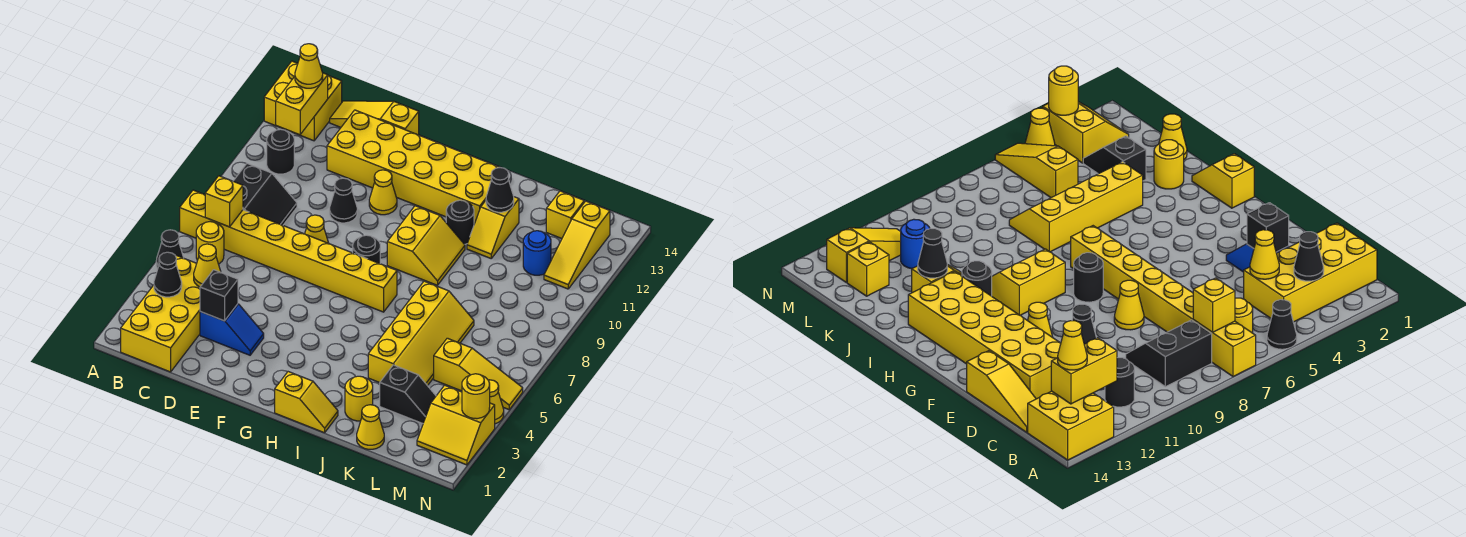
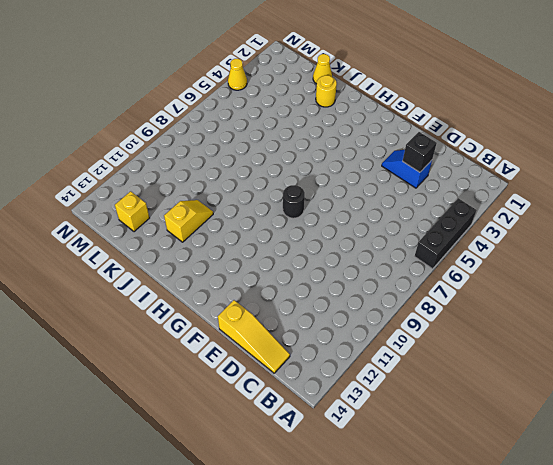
black brick A4:A6 level 1 -> black cone A5 level 1
none -> yellow brick A7:H7 level 1
none -> yellow brick A13:B14 level 1
none -> yellow brick B1:C4 level 1
none -> yellow round brick B6 level 1

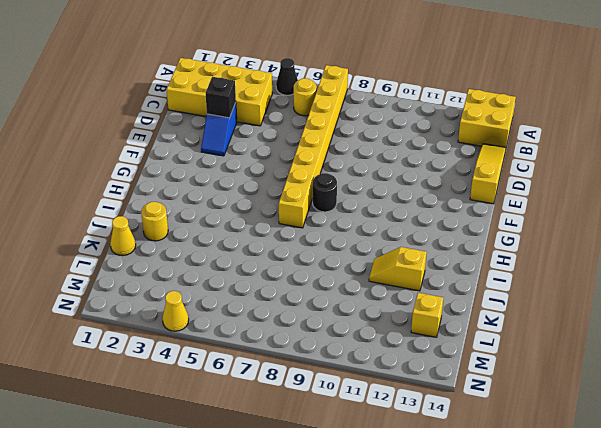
none -> black slope B8:C9 level 1 top B
none -> black round brick B11 level 1
none -> yellow brick D12:I13 level 1
none -> yellow cone E8 level 1

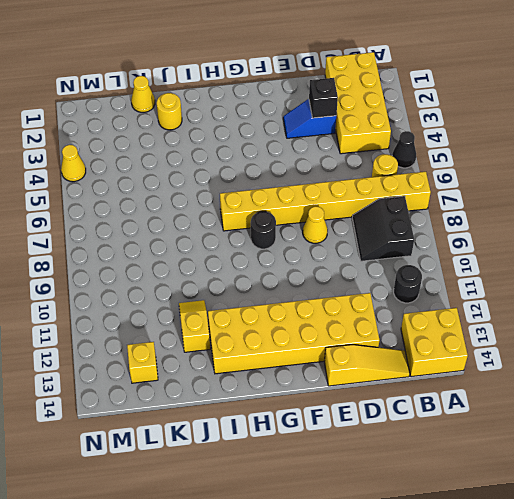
none -> black cone E10 level 1
none -> yellow cone F11 level 1
none -> yellow slope H1:I1 level 1 top H
none -> yellow slope H9:I10 level 1 top H

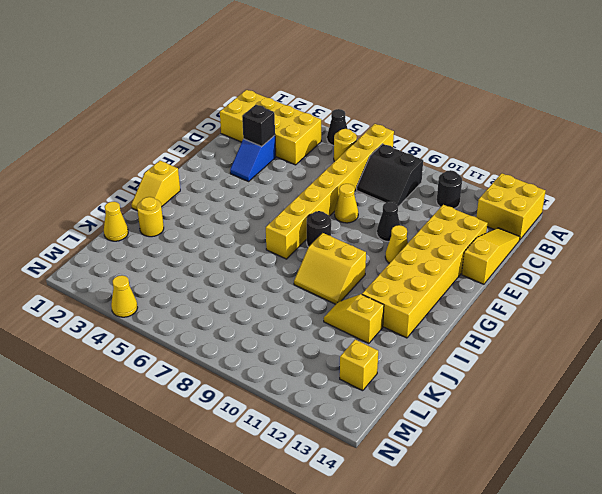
none -> black round brick I11 level 1
none -> yellow slope J4:K7 level 1 top J
none -> black slope K3:L3 level 1 top K
none -> yellow slope L5:N5 level 1 top L

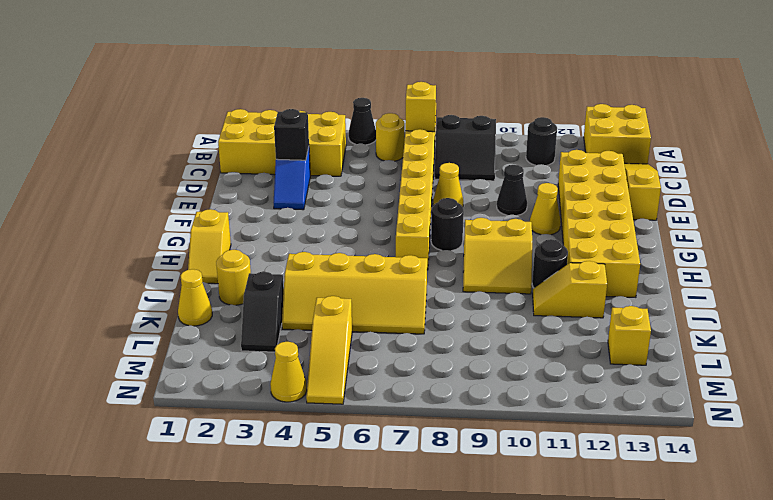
none -> blue round brick L11 level 1
none -> yellow slope M2:N3 level 1 top 3
none -> yellow slope M11:M13 level 1 top 13
none -> black cone B3 level 2

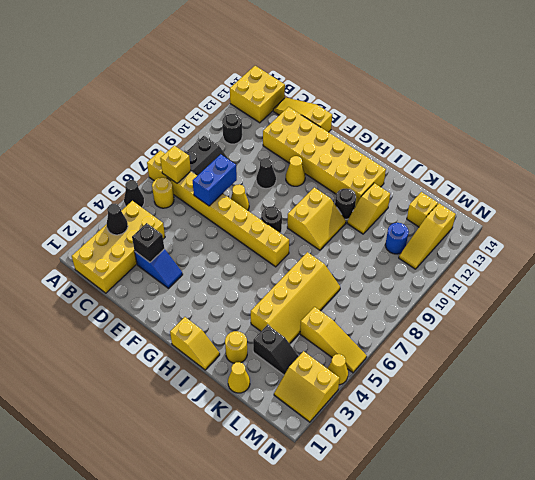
blue brick D7:D8 level 2 -> none
none -> yellow brick B12:B13 level 2
none -> yellow cone C4 level 2
none -> black cone J12 level 2
none -> yellow round brick N3 level 2

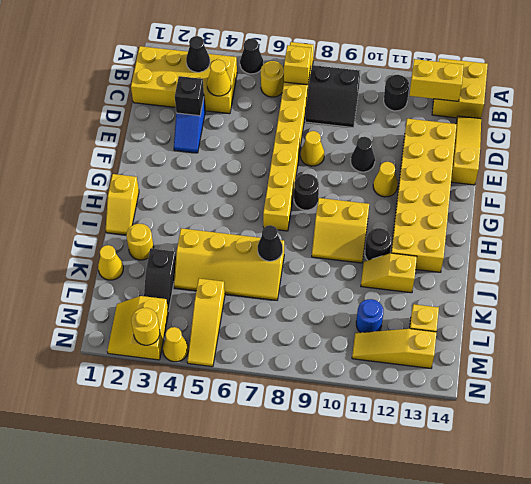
black cone J7 level 2 -> black cone J12 level 2
none -> yellow cone B13 level 3

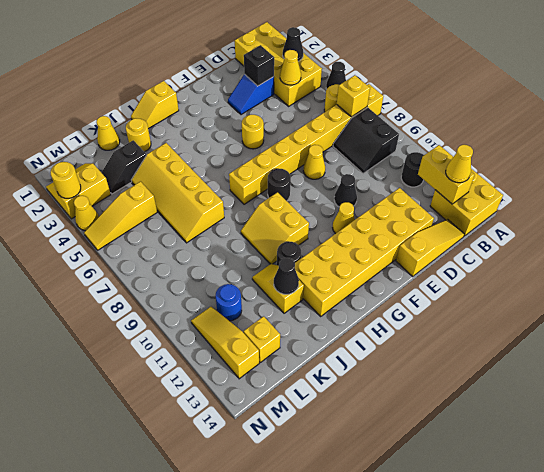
yellow round brick F5 level 1 -> none

